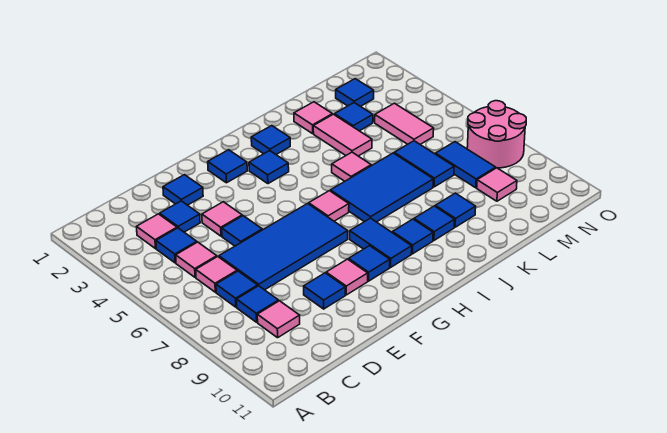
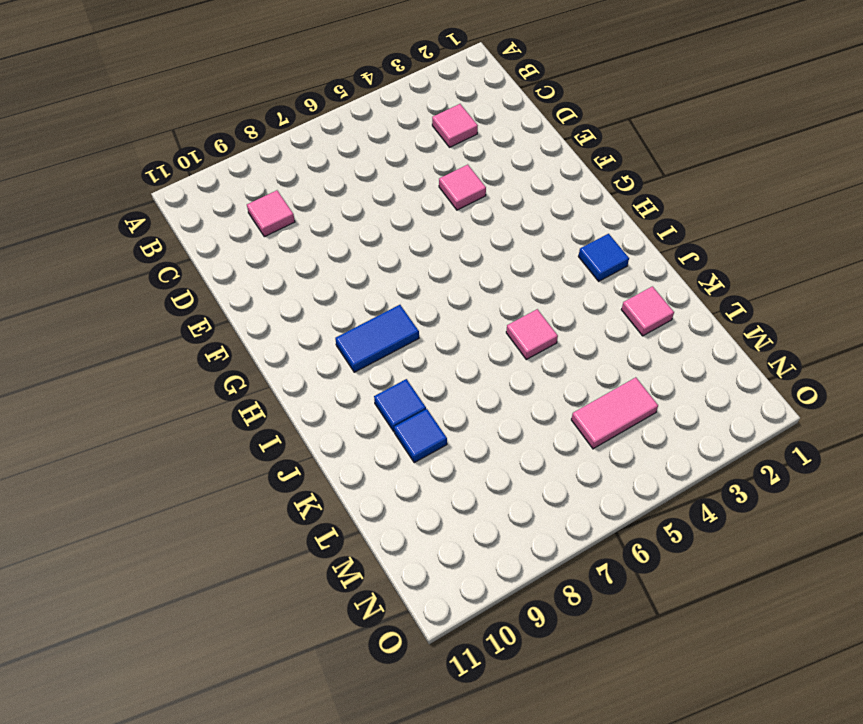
none -> blue tile C4 level 1
none -> pink tile C5 level 1
none -> pink tile C6 level 1
none -> blue tile C7 level 1

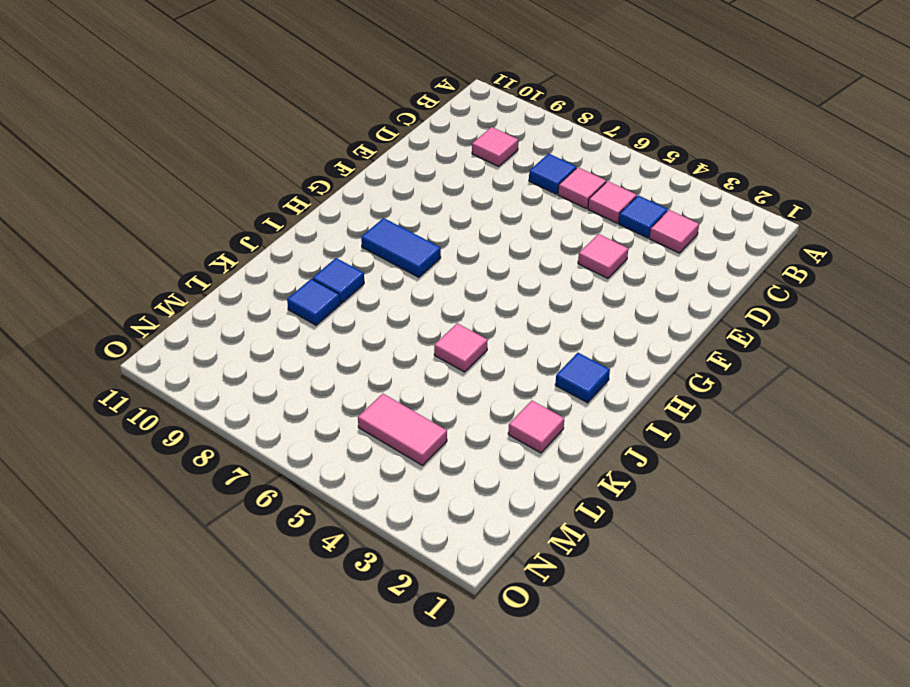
none -> blue tile C8 level 1
none -> blue tile D3 level 1
none -> blue tile D6:G7 level 1
none -> blue tile E2 level 1

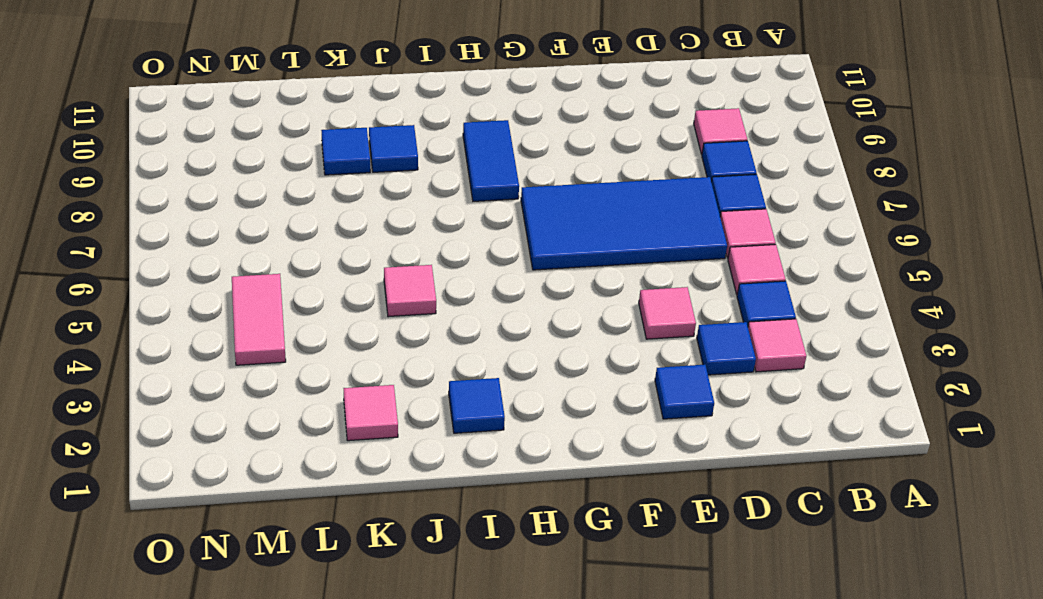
none -> blue tile E5 level 1
none -> blue tile E9 level 1
none -> pink tile F9 level 1
none -> blue tile G2 level 1

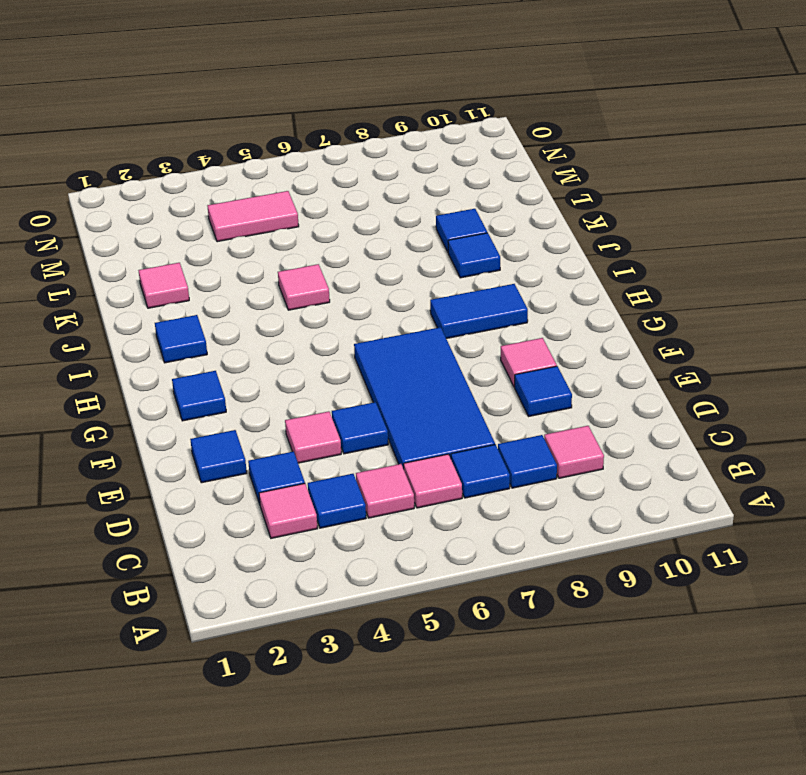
none -> blue tile G9 level 1
none -> blue tile H3 level 1
none -> pink tile H6 level 1
none -> blue tile I6:K7 level 1

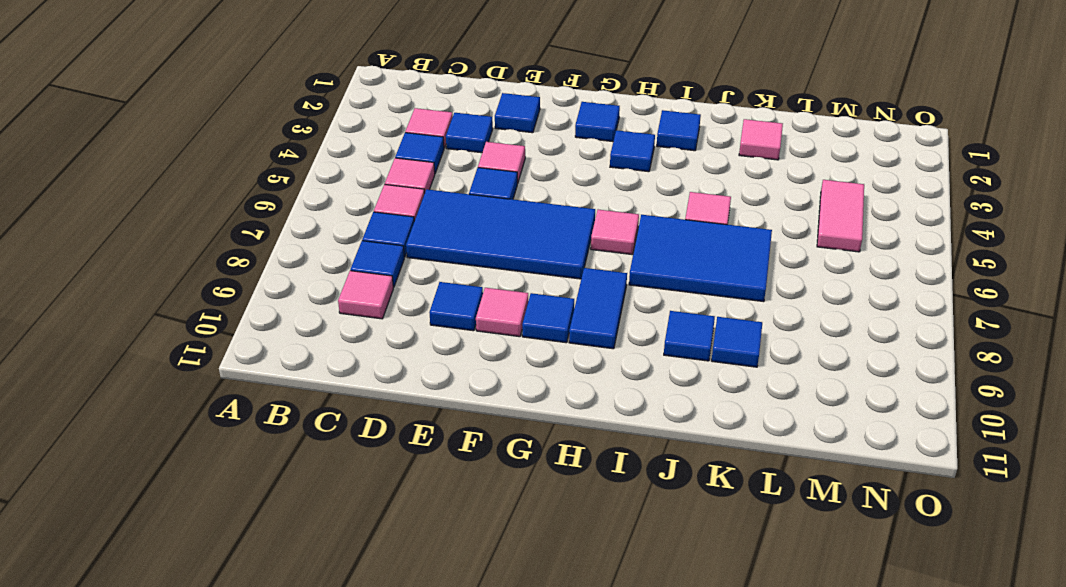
none -> blue tile I9 level 1
none -> pink tile K3:K4 level 1
none -> blue tile L3 level 1
none -> blue tile L6:L7 level 1

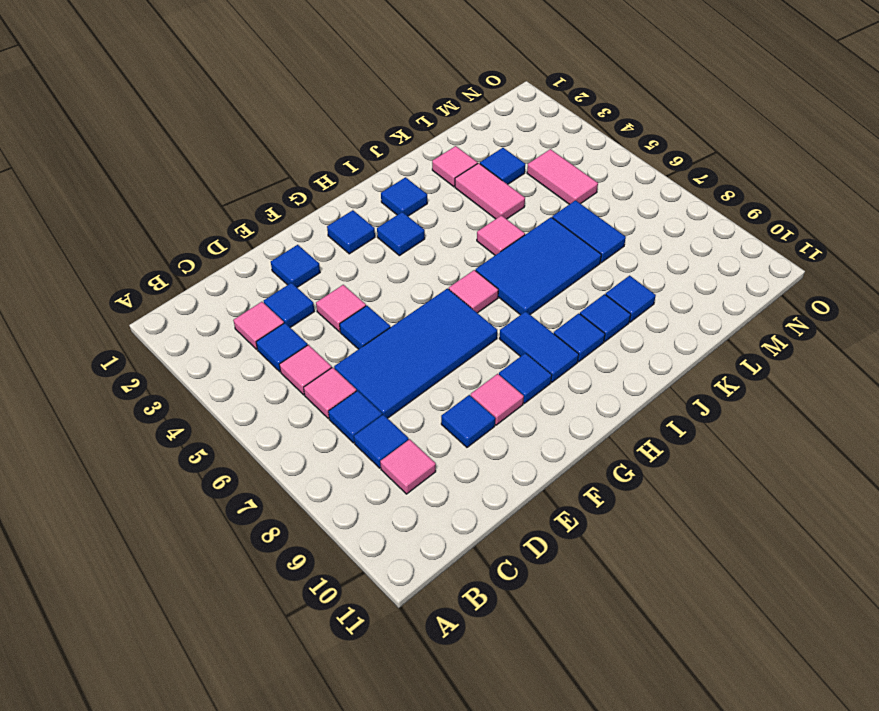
none -> blue tile M2 level 1
none -> blue tile M7:M8 level 1
none -> pink tile M9 level 1
none -> pink round brick N7:O8 level 1

